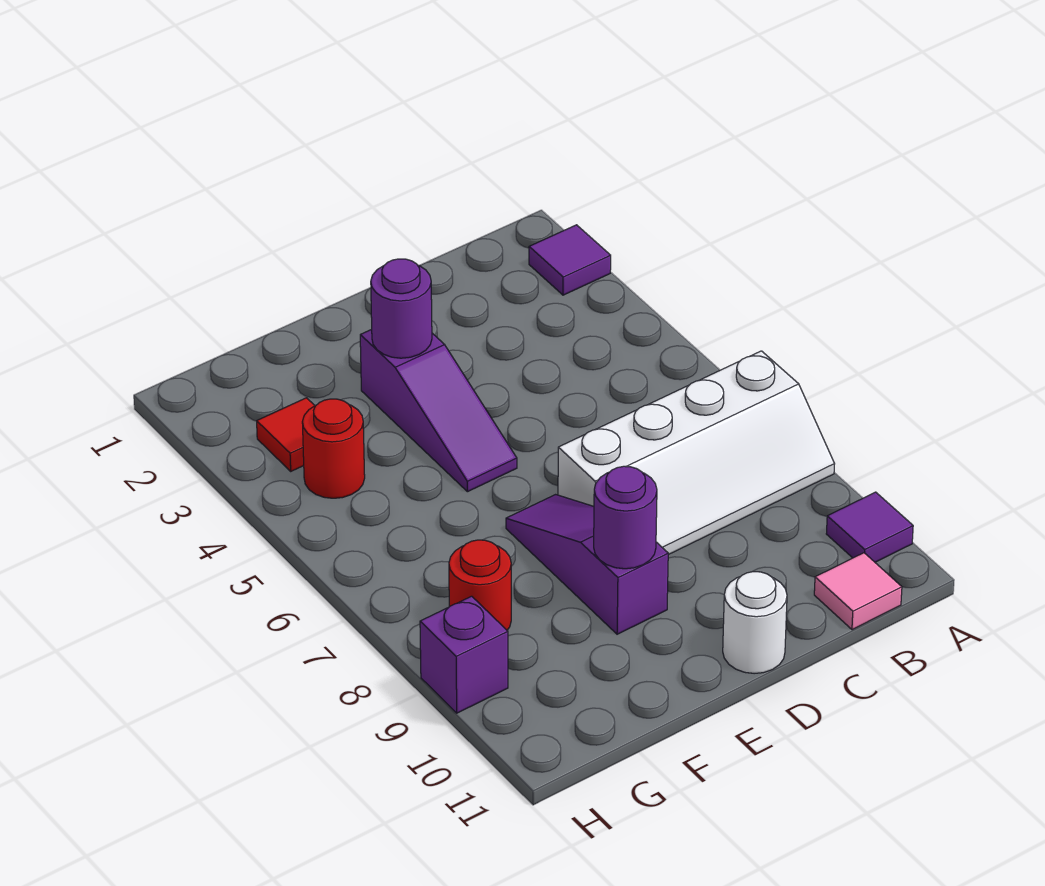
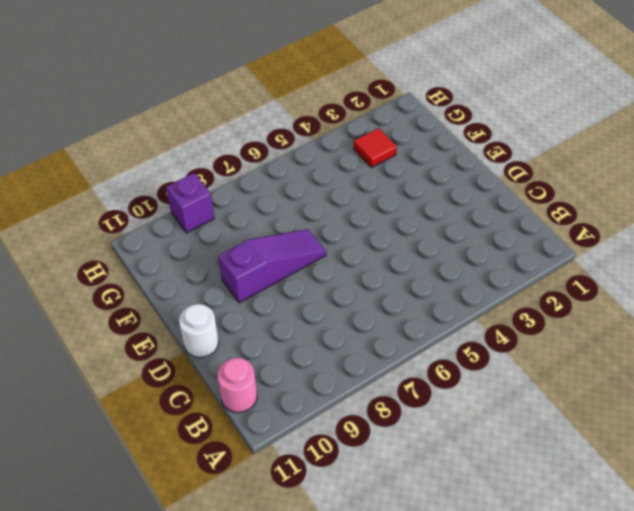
pink round brick B11 level 1 -> pink tile B11 level 1
none -> purple tile A2 level 1
none -> white slope A7:D8 level 1 top 7
none -> purple tile A10 level 1

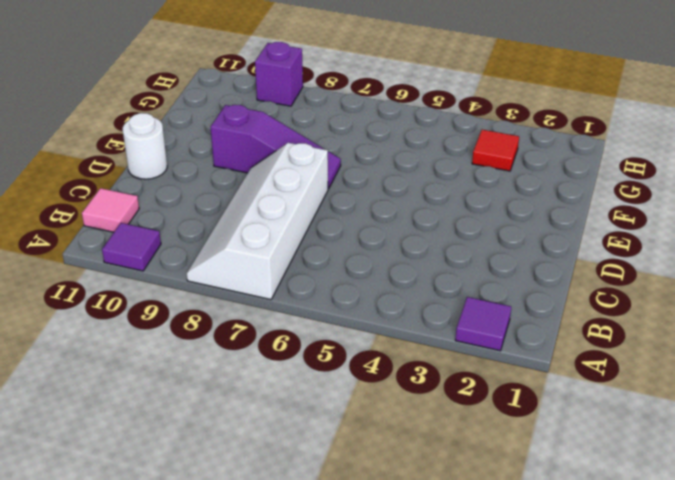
none -> purple slope E3:E5 level 1 top 3
none -> red round brick G4 level 1
none -> red round brick G8 level 1

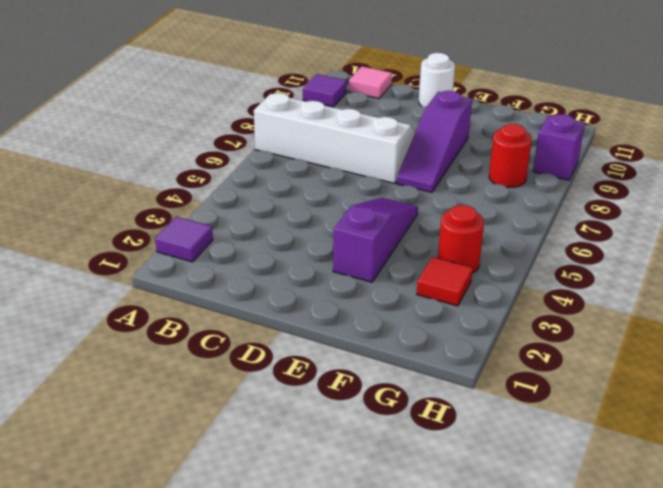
none -> purple round brick E3 level 2
none -> purple round brick E9 level 2

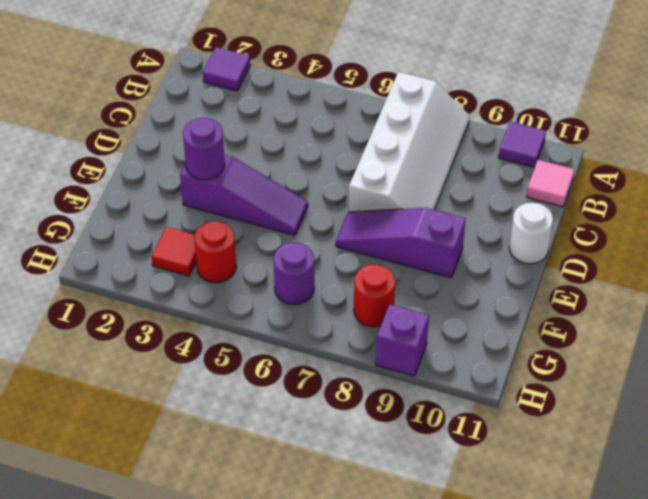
purple round brick G6 level 1 -> purple round brick E9 level 2

